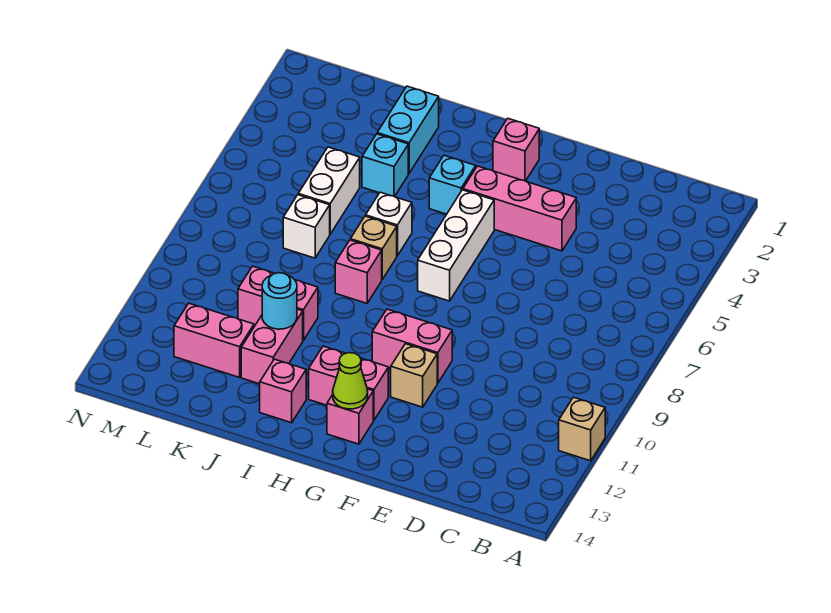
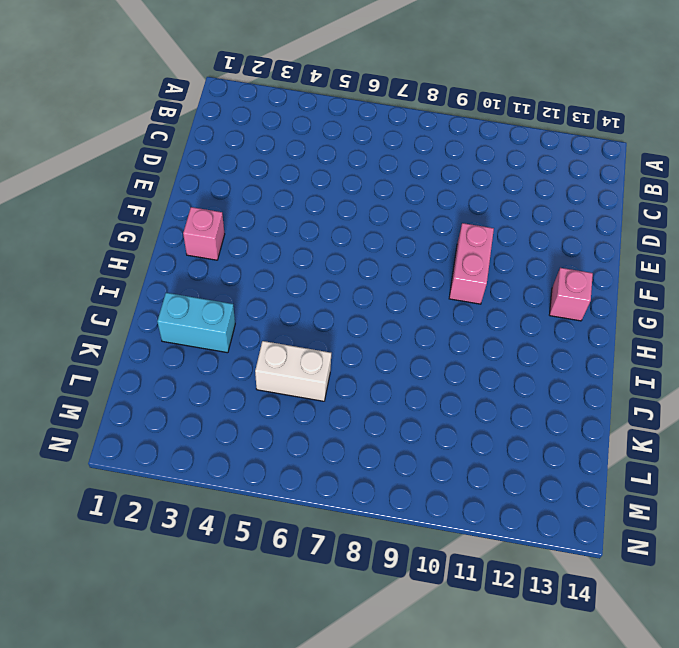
none -> tan brick A11 level 1
none -> pink brick E4:G4 level 1
none -> tan brick F11 level 1

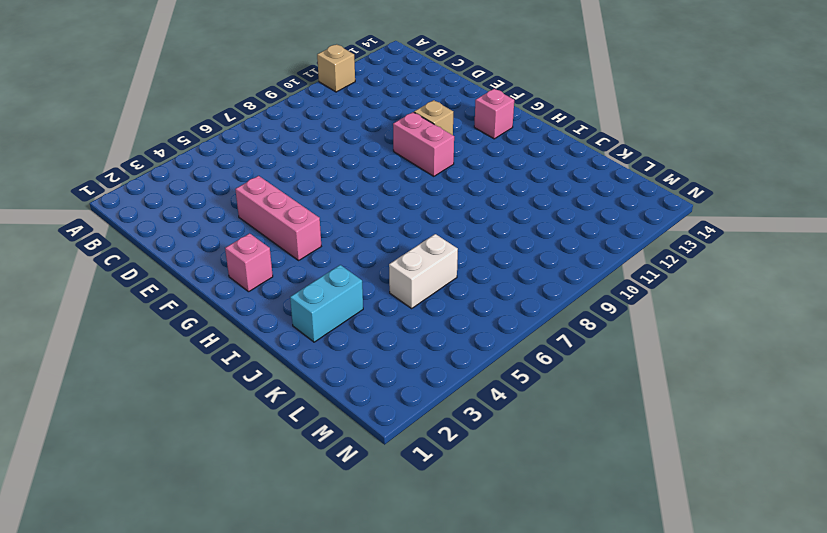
none -> white brick G5:G7 level 1
none -> pink brick G12:H12 level 1
none -> cyan brick H4 level 1

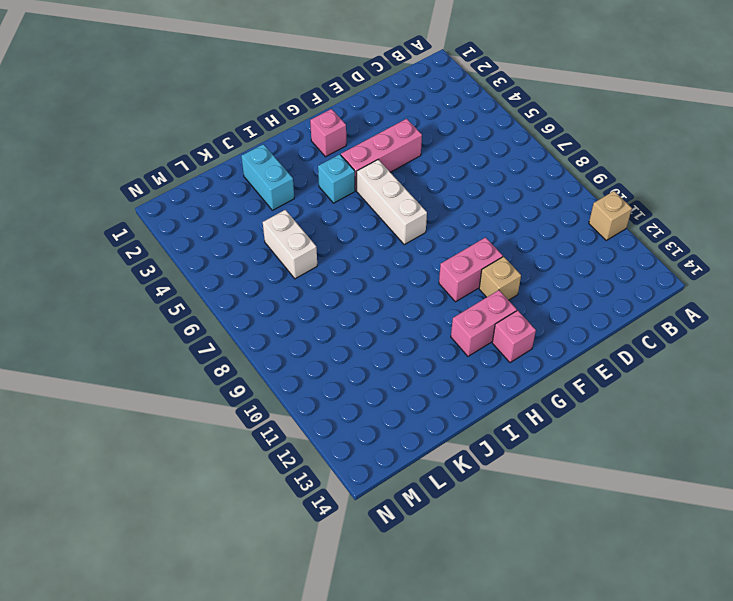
none -> white brick I6 level 1
none -> tan brick I7 level 1
none -> pink brick I8 level 1

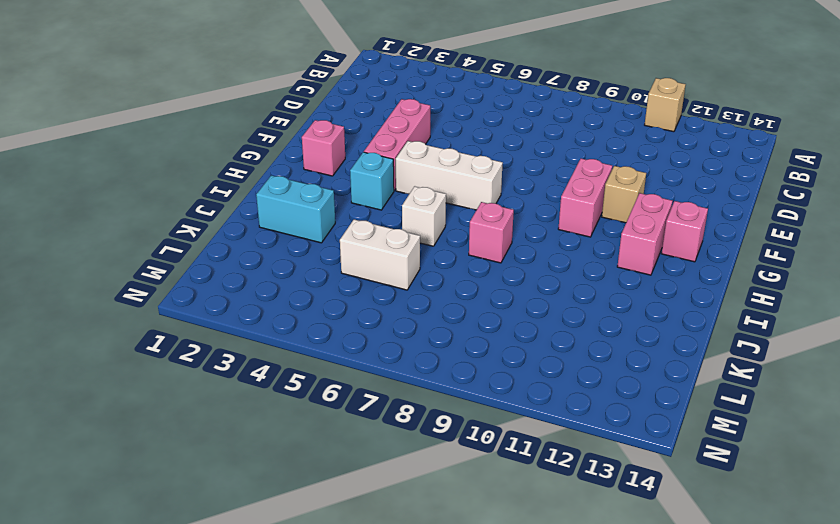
none -> tan brick I7 level 1
none -> pink brick I13 level 1
none -> cyan brick J4 level 1

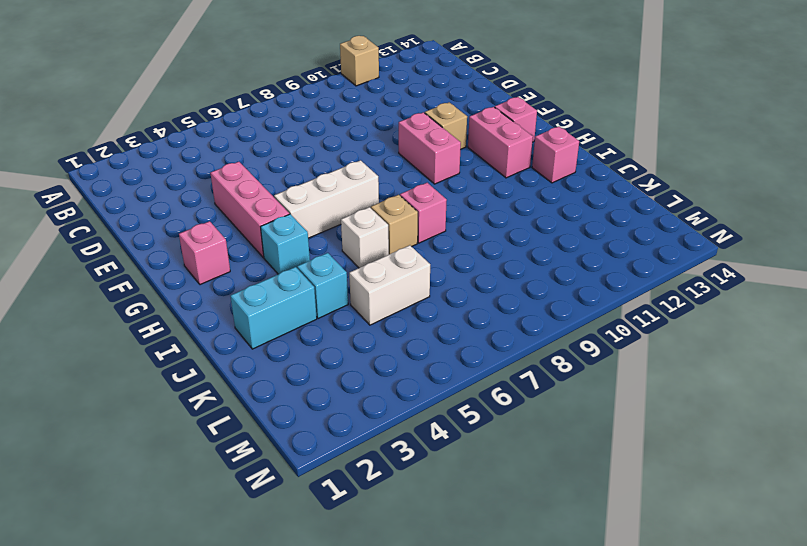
none -> pink brick J10:K10 level 1
none -> pink brick J11:J12 level 1
none -> white brick K7 level 1

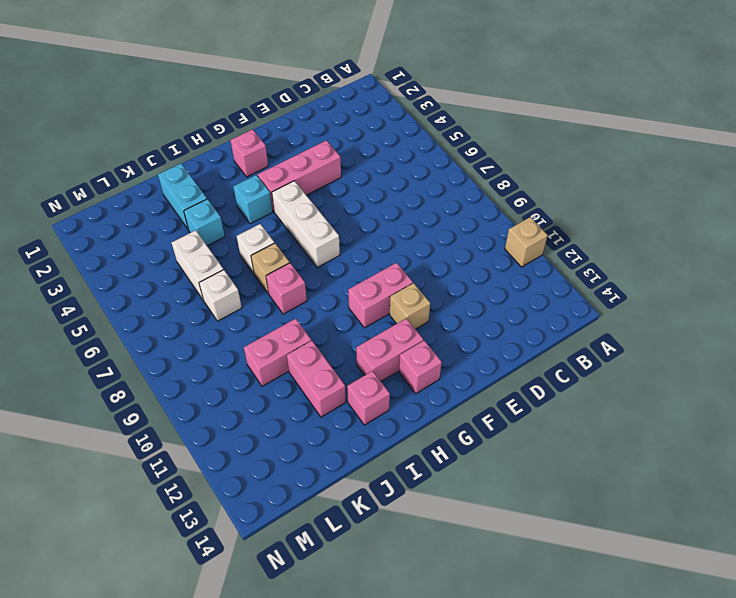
none -> pink brick K12:L12 level 1
none -> lime cone G13 level 2
none -> cyan round brick J11 level 2

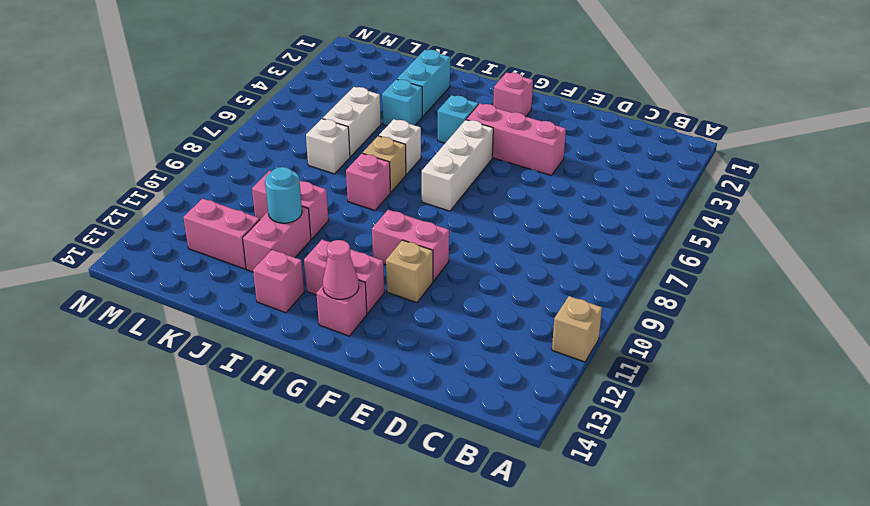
pink cone G13 level 2 -> lime cone G13 level 2

